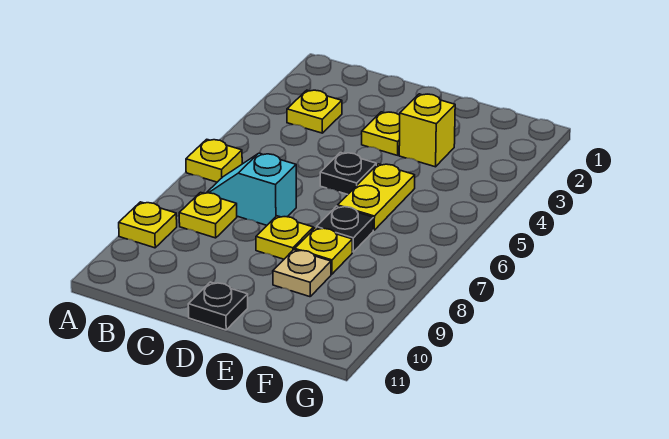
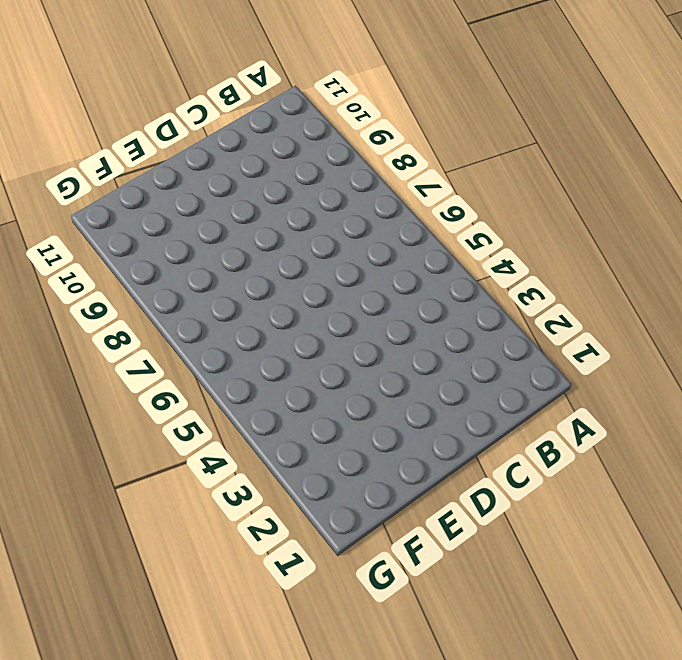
none -> yellow plate A6 level 1
none -> yellow plate A9 level 1
none -> yellow plate B3 level 1

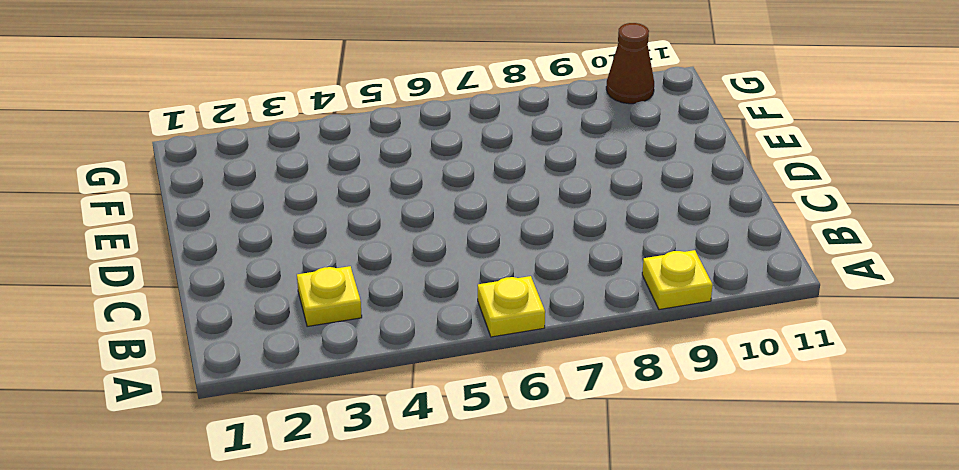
brown cone G10 level 1 -> none
none -> cyan slope B7:C7 level 1 top C
none -> yellow plate B8 level 1
none -> yellow plate D3 level 1

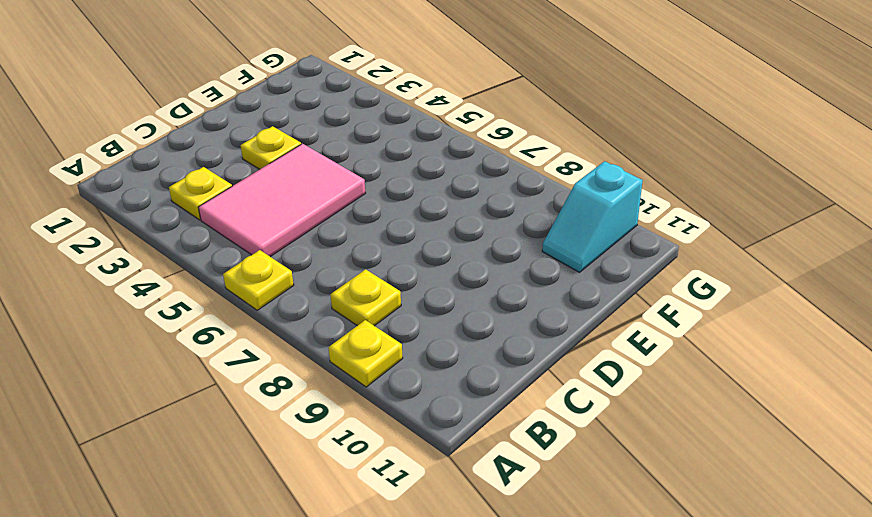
pink tile B4:D5 level 1 -> black plate D5 level 1
cyan slope F10:G10 level 1 top G -> cyan slope B7:C7 level 1 top C
none -> yellow plate D8 level 1
none -> black plate D11 level 1
none -> yellow brick E3 level 1

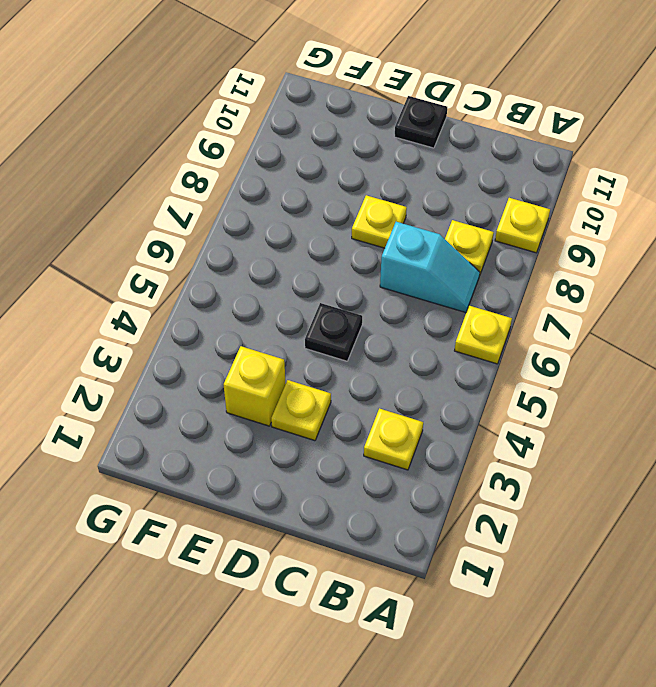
none -> yellow plate E5:E6 level 1
none -> black plate E7 level 1
none -> yellow plate E8 level 1

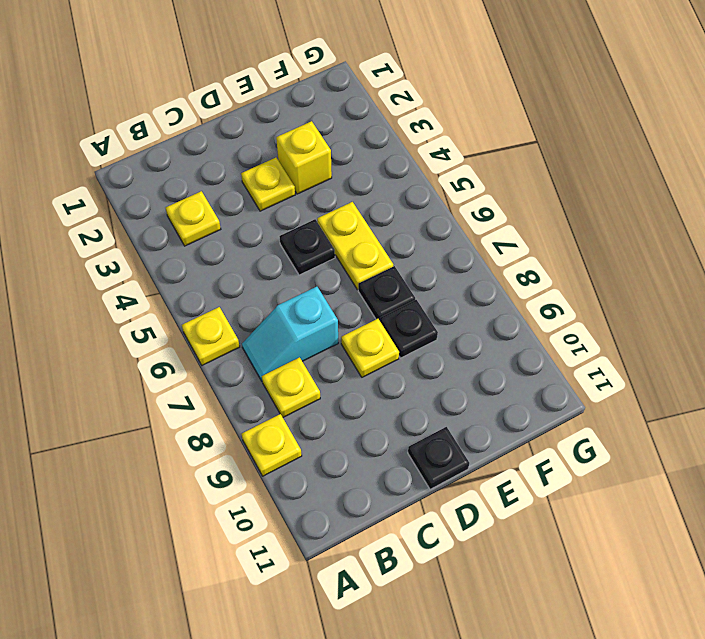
black plate E8 level 1 -> yellow plate E8 level 1
none -> tan plate E9 level 1

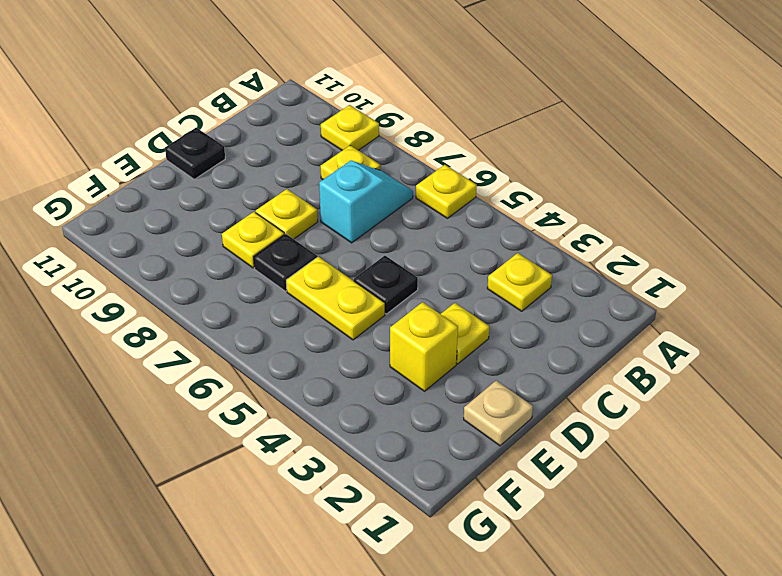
tan plate E1 level 1 -> tan plate E9 level 1

